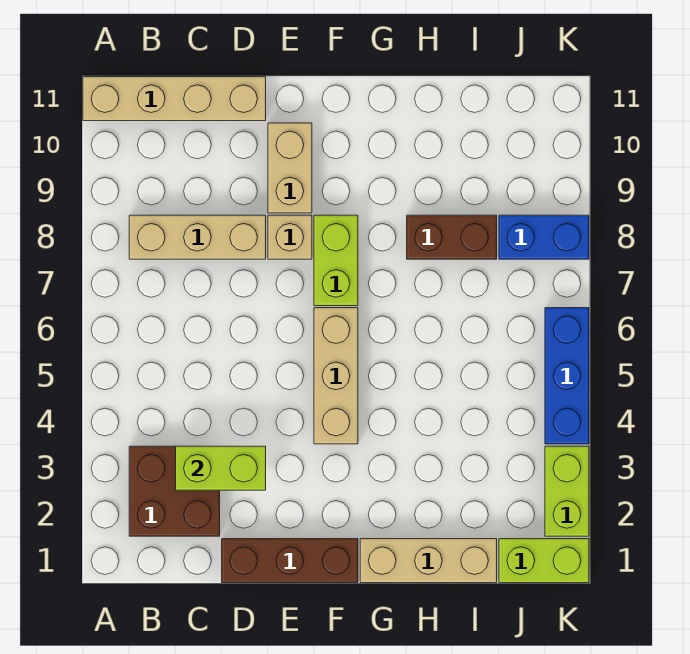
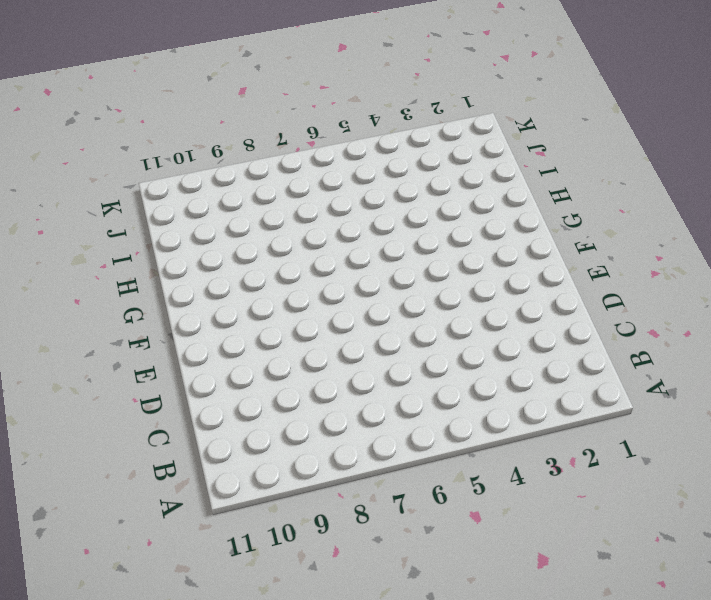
none -> tan brick A11:D11 level 1
none -> brown brick B2:C3 level 1
none -> tan brick B8:D8 level 1

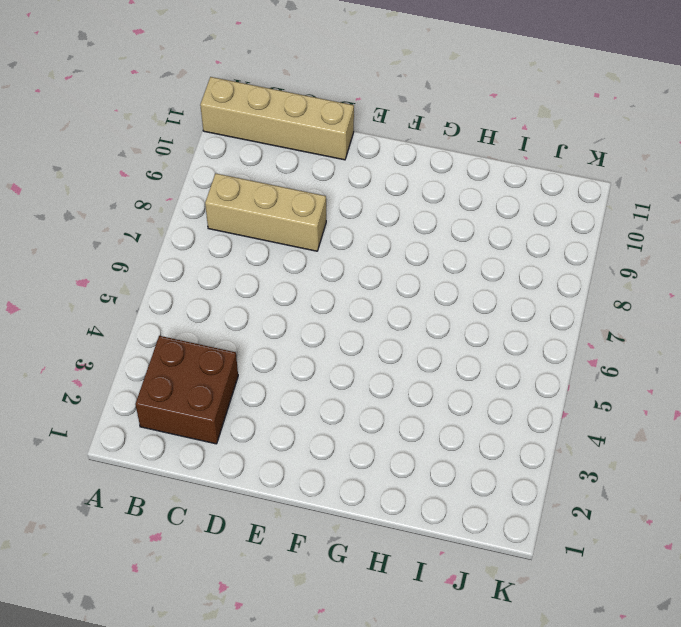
none -> brown brick D1:F1 level 1
none -> tan brick E8 level 1
none -> tan brick E9:E10 level 1

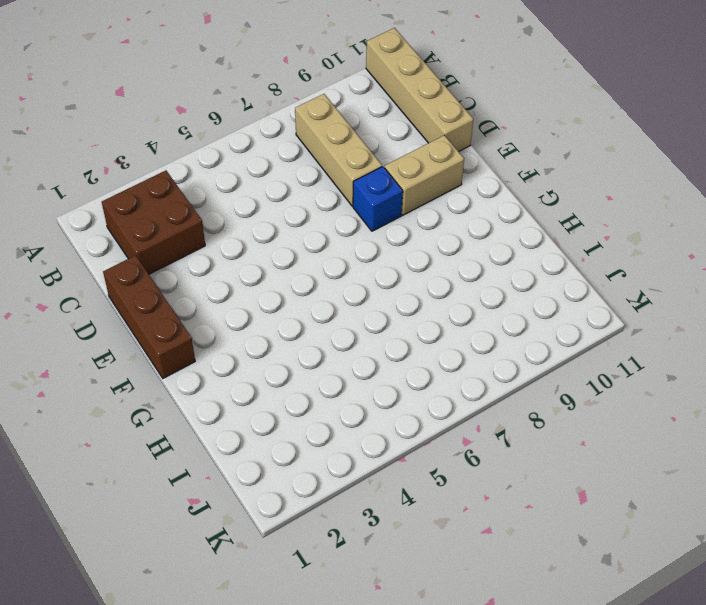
blue brick E8 level 1 -> tan brick E8 level 1
none -> tan brick F4:F6 level 1
none -> lime brick F7:F8 level 1
none -> tan brick G1:I1 level 1

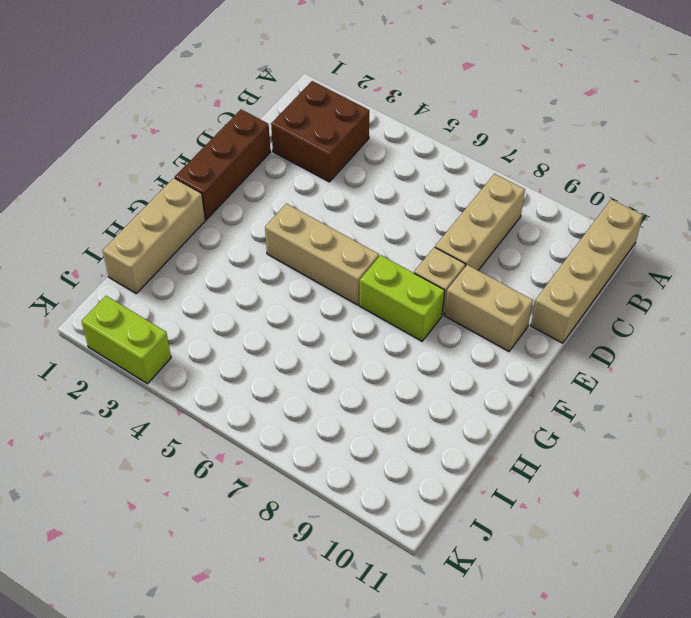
none -> brown brick H8:I8 level 1
none -> lime brick J1:K1 level 1
none -> blue brick J8:K8 level 1

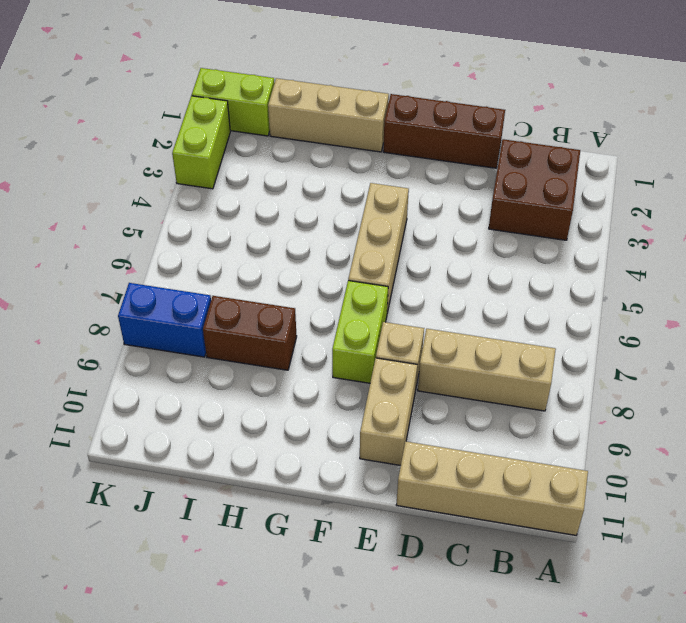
none -> blue brick K4:K6 level 1
none -> lime brick C3:D3 level 2

